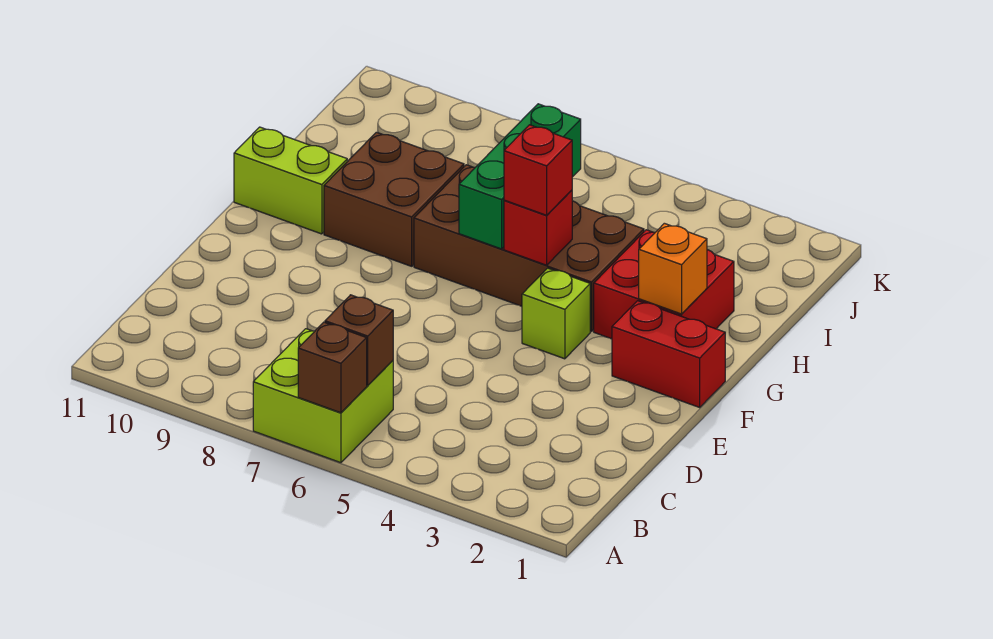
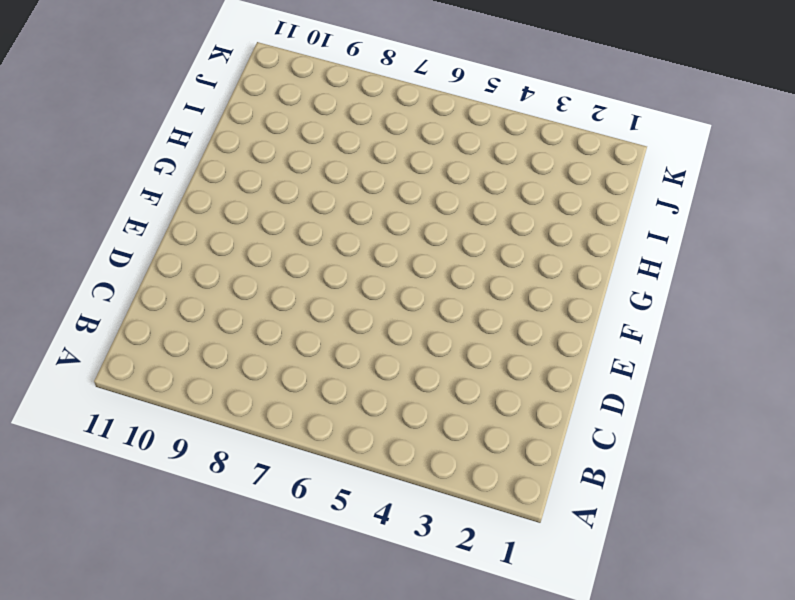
none -> lime brick A6:B7 level 1
none -> red brick F1:F2 level 1
none -> lime brick F4 level 1

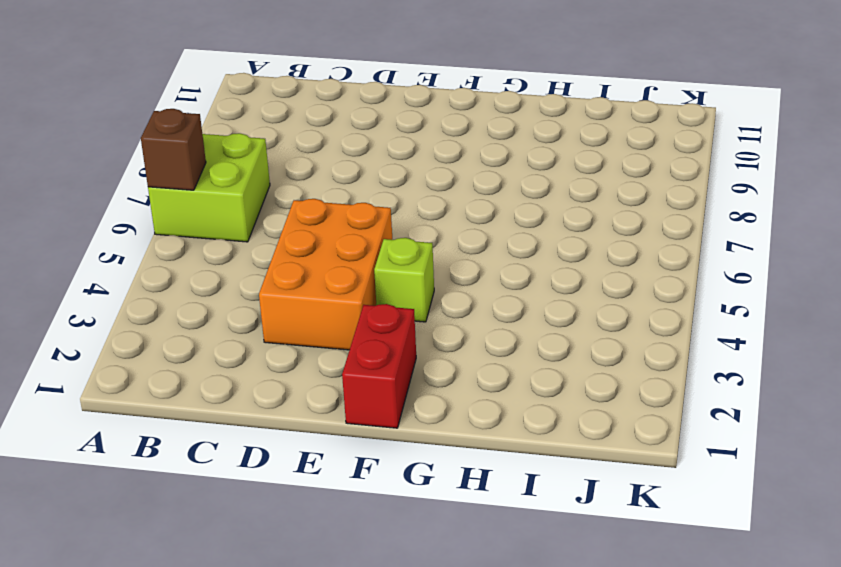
orange brick D3:E5 level 1 -> none
none -> red brick G2:H3 level 1
none -> brown brick G4:H7 level 1
none -> brown brick G8:H9 level 1

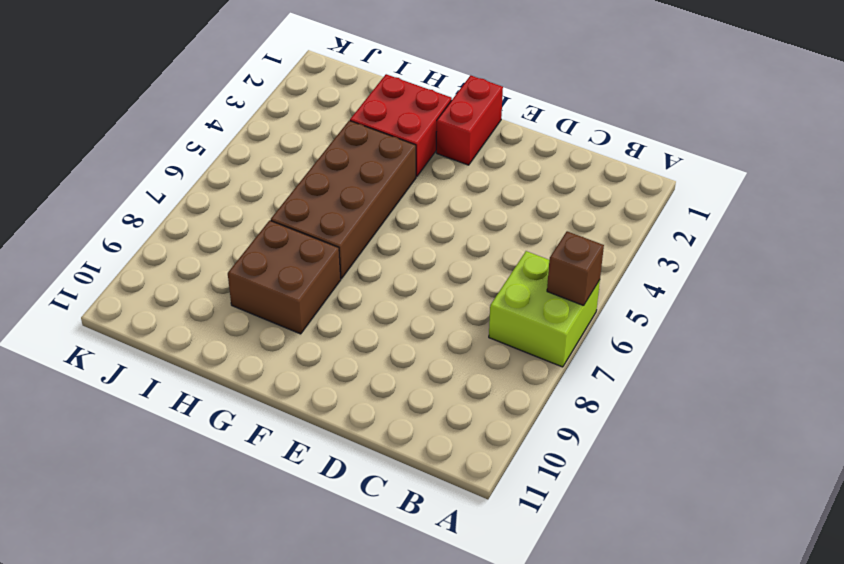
none -> lime brick F4 level 1
none -> lime brick G10:G11 level 1
none -> brown brick B6 level 2

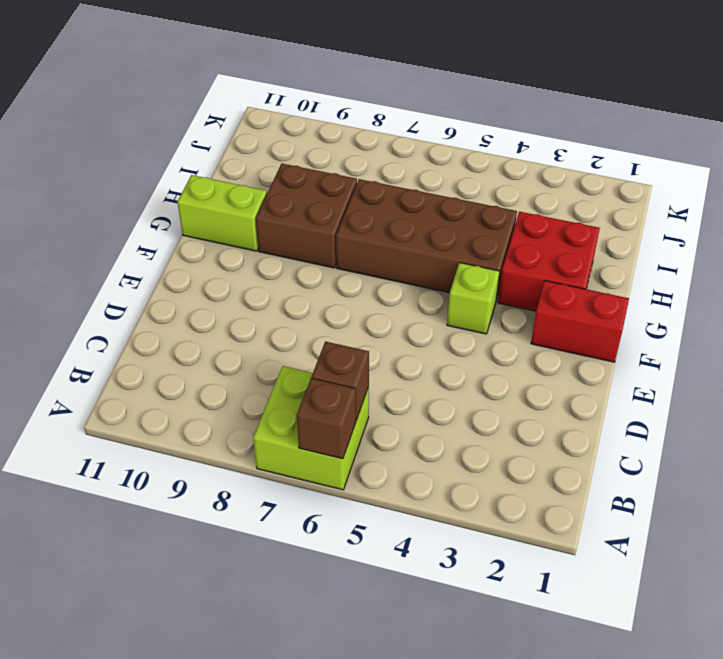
none -> orange brick G2 level 2
none -> red brick G5 level 2
none -> green brick G6:I6 level 2

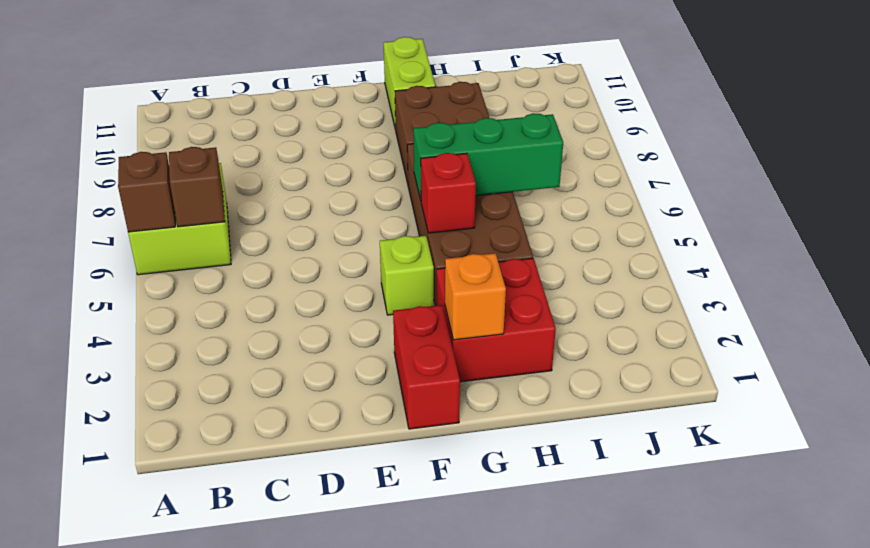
none -> red brick G5 level 3

